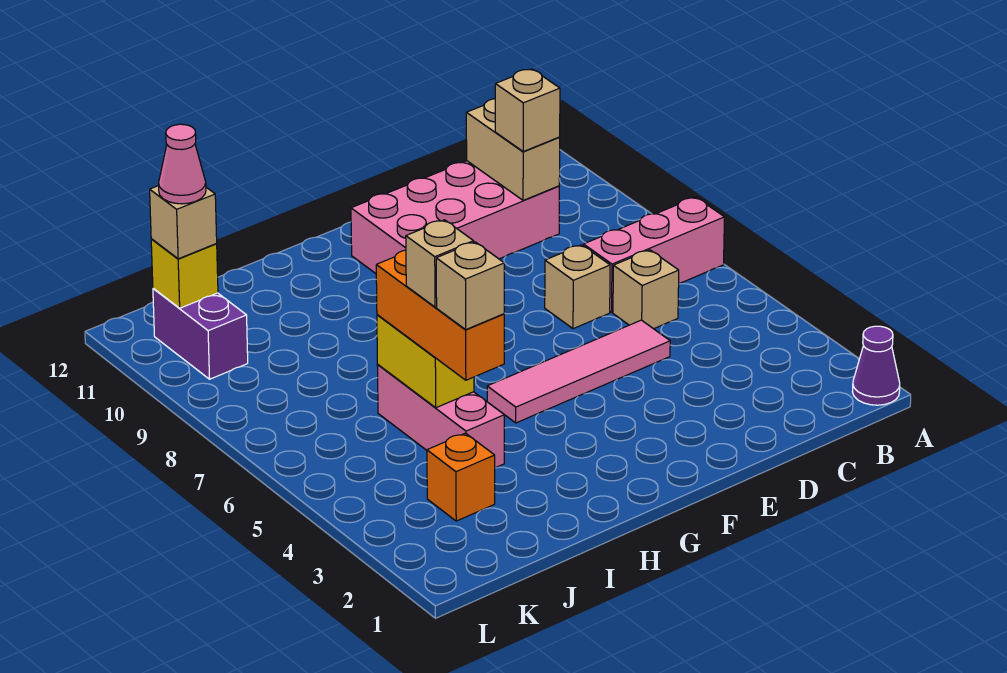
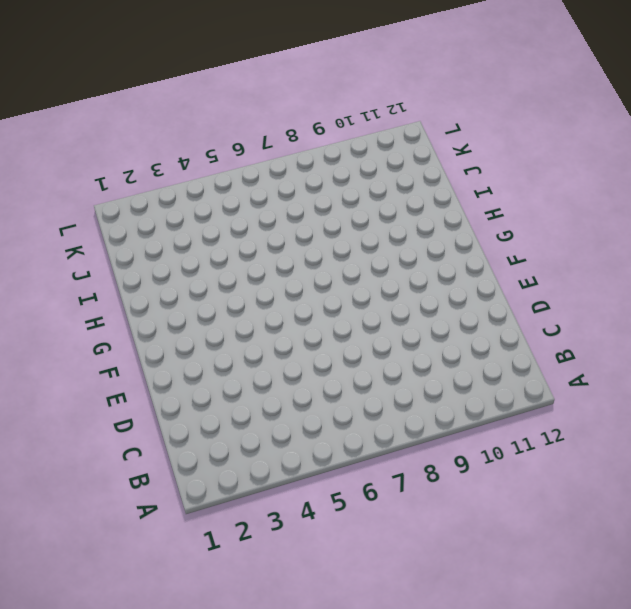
none -> purple cone A1 level 1
none -> pink brick A7:C7 level 1
none -> tan brick C6 level 1

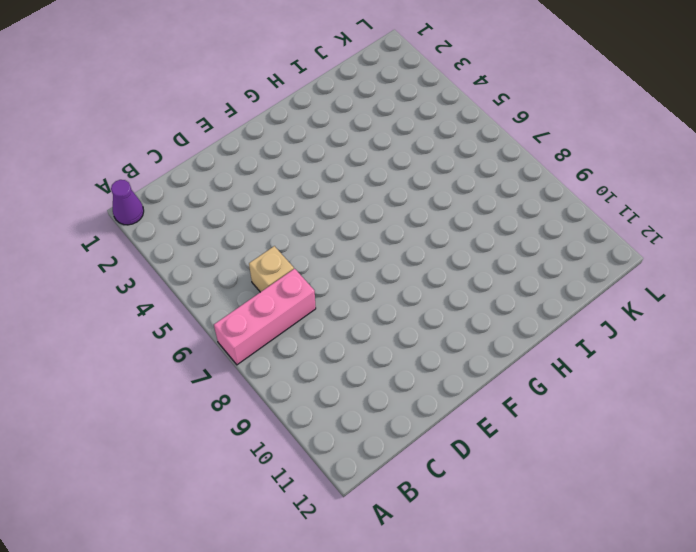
none -> pink brick C10:F11 level 1
none -> pink tile D5:G5 level 1
none -> tan brick D7 level 1

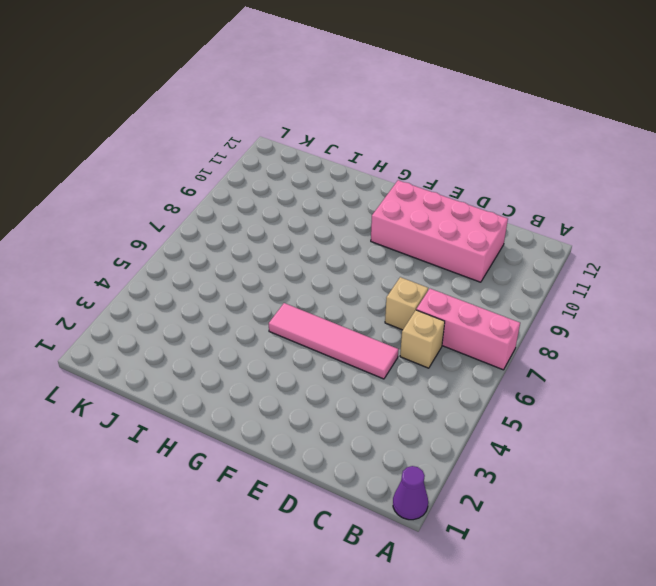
none -> pink brick I4:I6 level 1
none -> orange brick J3 level 1
none -> purple brick K10:K11 level 1

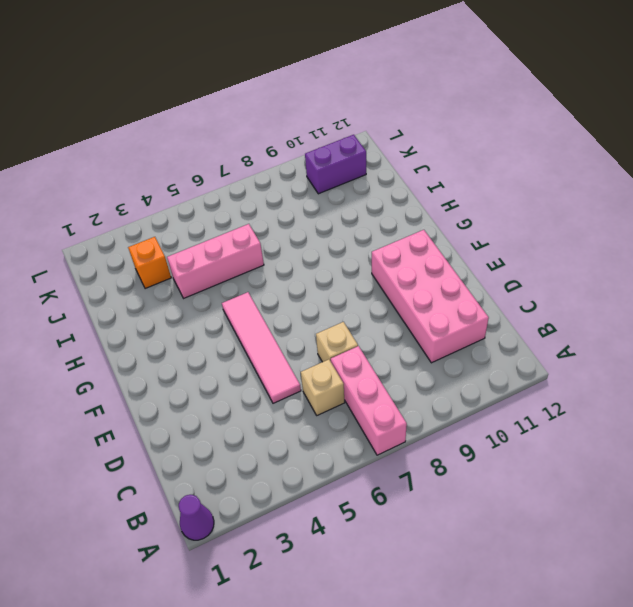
none -> tan brick C10:C11 level 2
none -> yellow brick I5:I6 level 2
none -> yellow brick K11 level 2

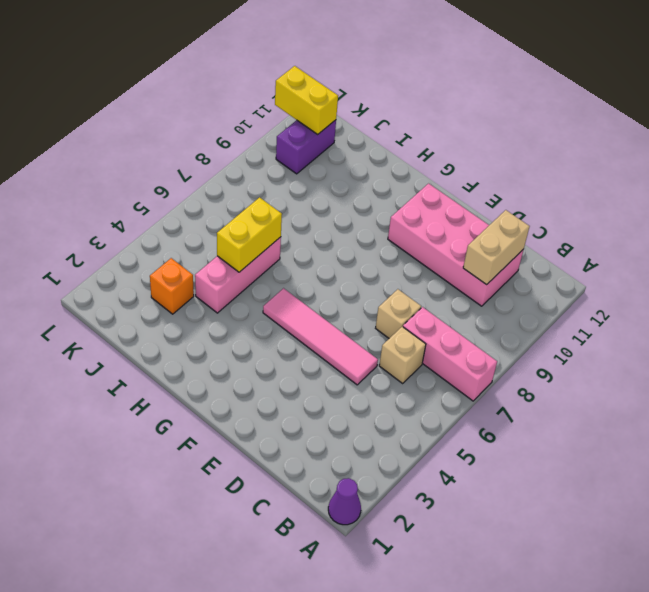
yellow brick K11:L11 level 2 -> yellow brick K11 level 2
none -> tan brick C10 level 3
none -> orange brick I4:I6 level 3
none -> tan brick K11 level 3

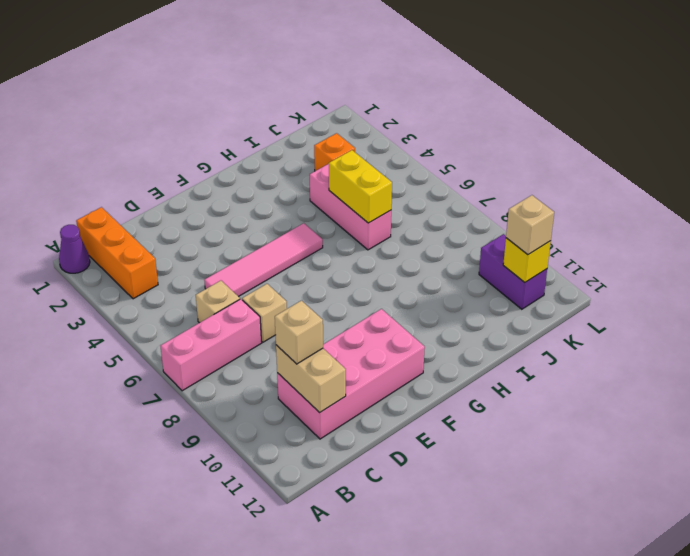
orange brick B1:B3 level 1 -> orange brick I4:I6 level 3
none -> tan brick I4 level 4
none -> tan brick I5 level 4
none -> pink cone K11 level 4

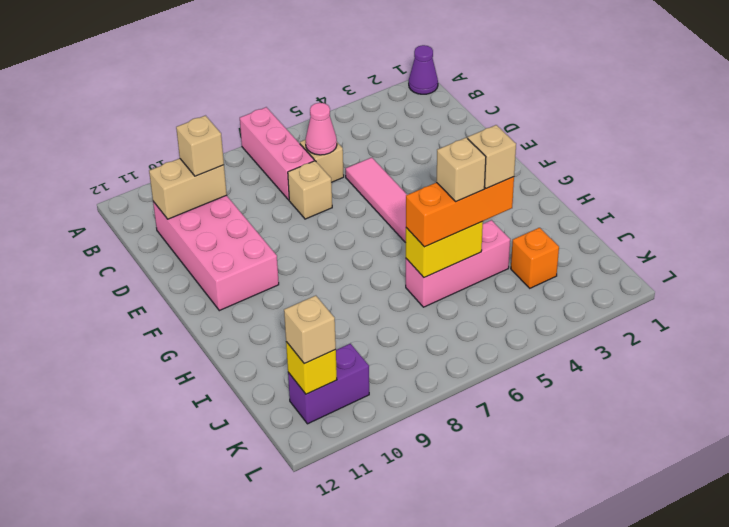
pink cone C6 level 2 -> pink cone K11 level 4

